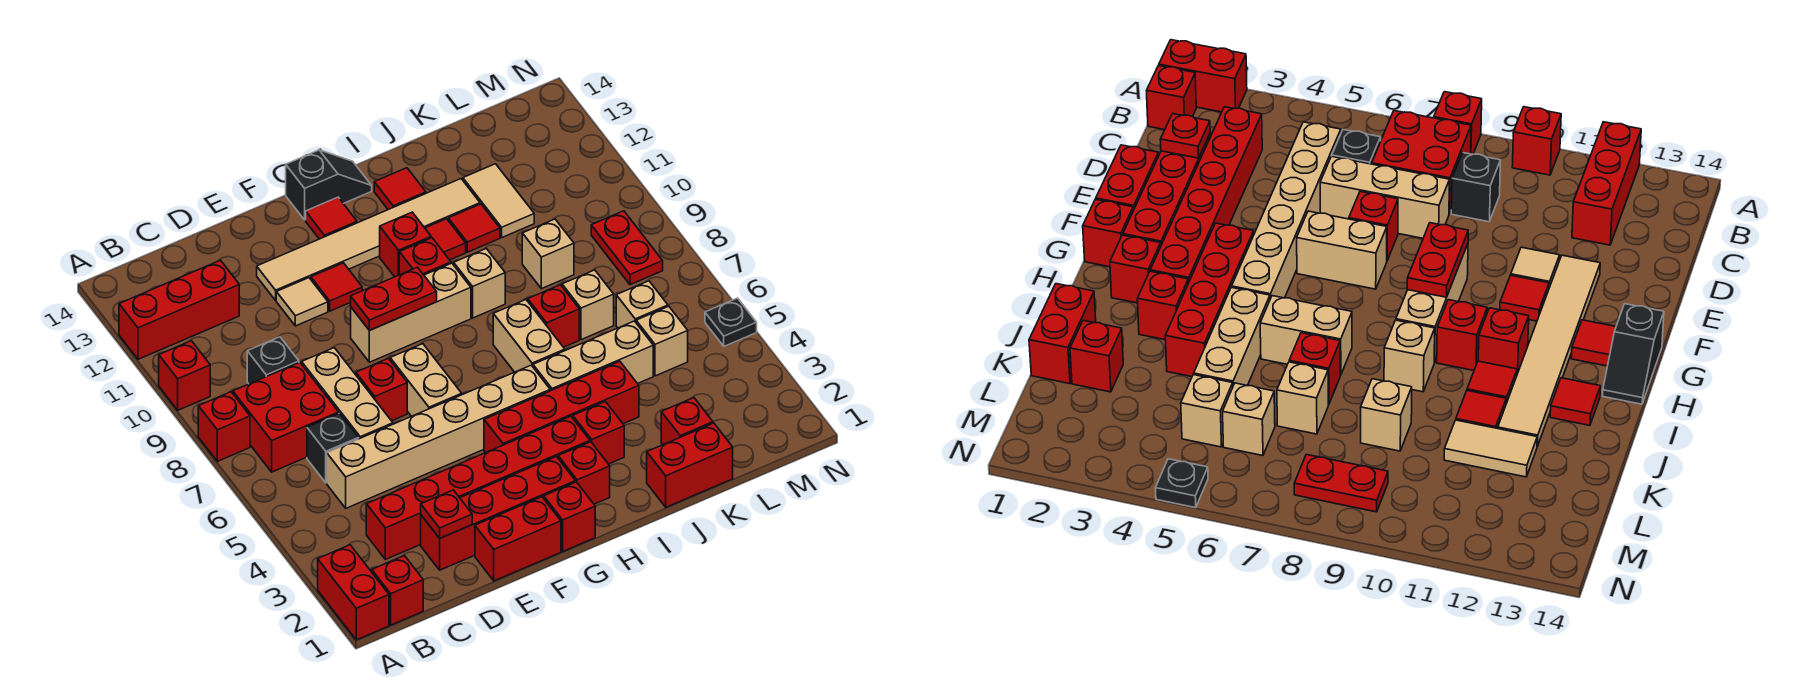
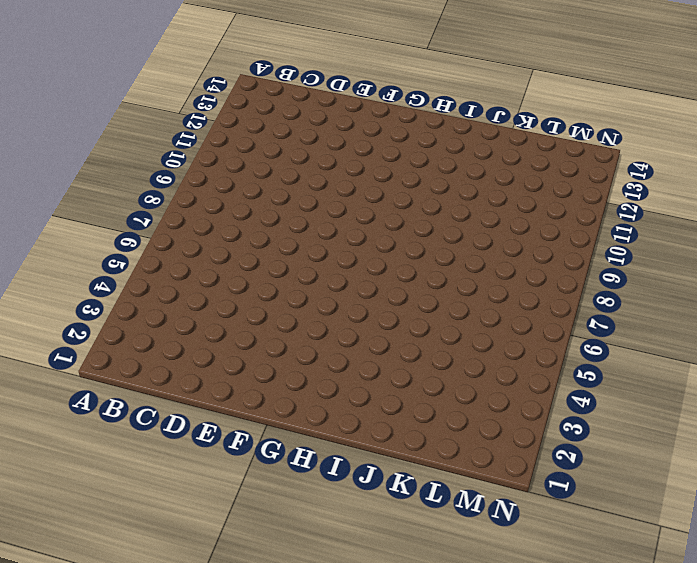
none -> red brick A1:A2 level 1
none -> red brick A8 level 1
none -> red brick A10 level 1
none -> red brick A12:C12 level 1

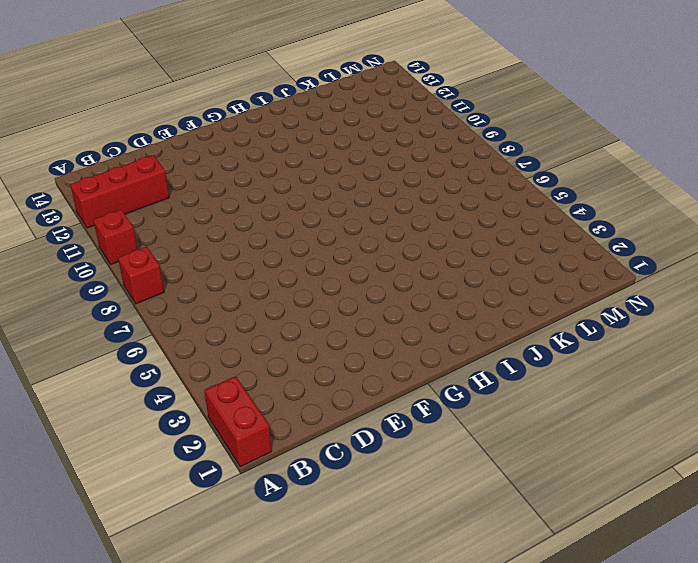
none -> red brick B1 level 1
none -> red brick B7:C8 level 1
none -> red brick C3:H3 level 1
none -> tan brick C5:H5 level 1

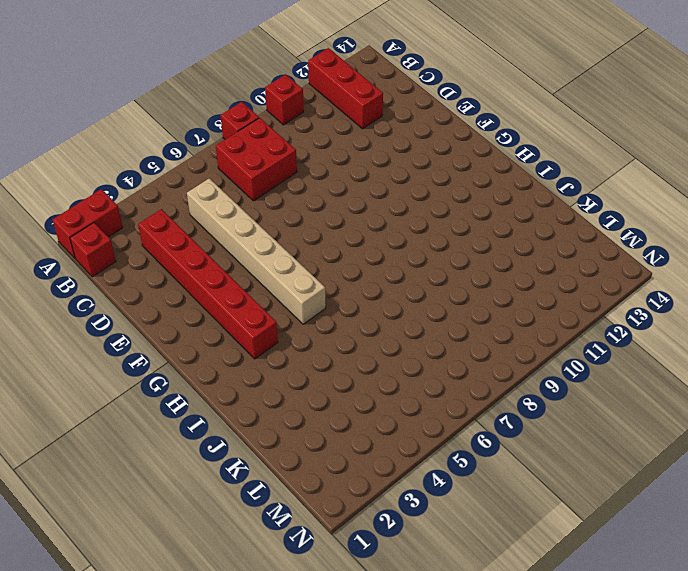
none -> black brick C6 level 1
none -> black brick C9 level 1
none -> red brick D2:G2 level 1
none -> tan brick D6:D8 level 1

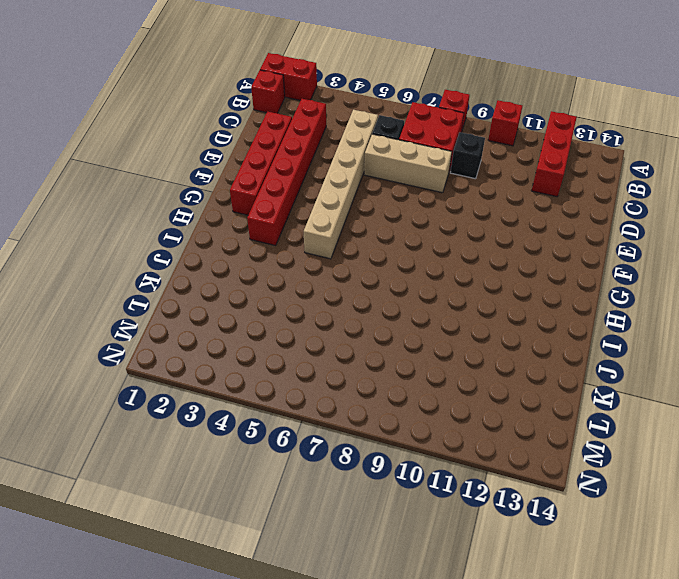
none -> red brick E1:F1 level 1
none -> red brick E7 level 1
none -> tan tile E11 level 1
none -> tan tile E12:J12 level 1

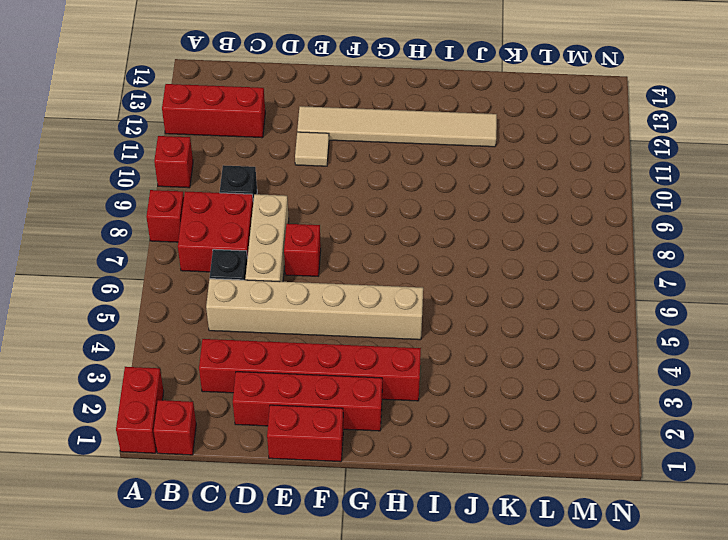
none -> tan brick F6:F7 level 1
none -> tan brick F9:H9 level 1
none -> red tile F11 level 1
none -> red brick G1 level 1

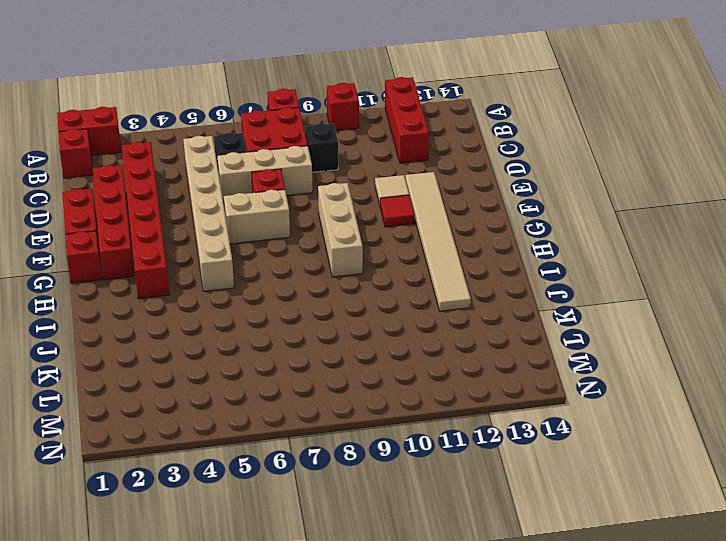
none -> red brick G4:J4 level 1
none -> red tile G13 level 1
none -> black slope G14:H14 level 1 top G
none -> red brick H2 level 1

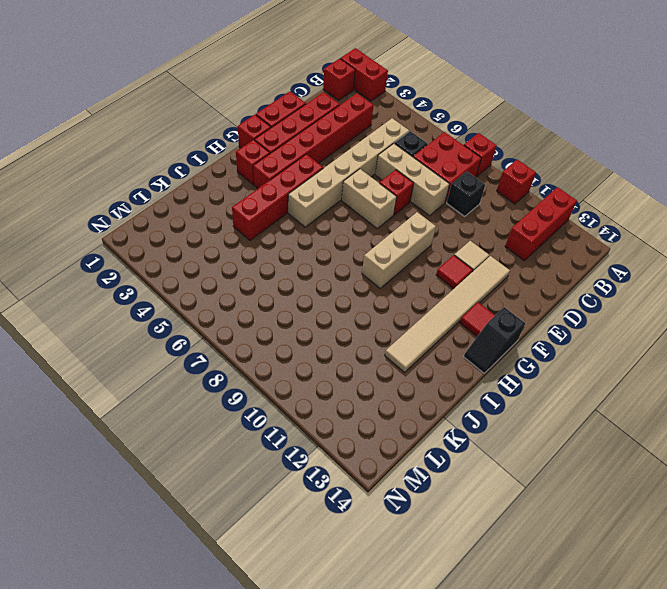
none -> red brick H10 level 1
none -> red brick H11 level 1
none -> red brick I3 level 1
none -> tan brick I5:K5 level 1

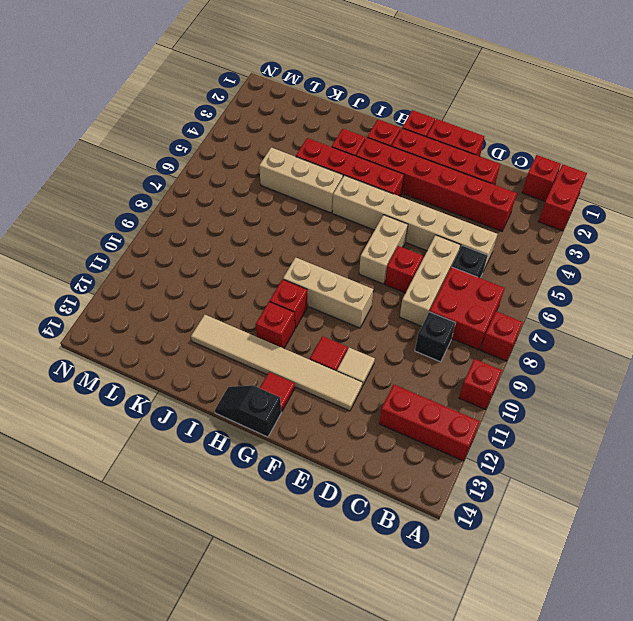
none -> tan brick I6:I7 level 1
none -> tan brick I9 level 1
none -> red tile I11 level 1
none -> red tile I13 level 1

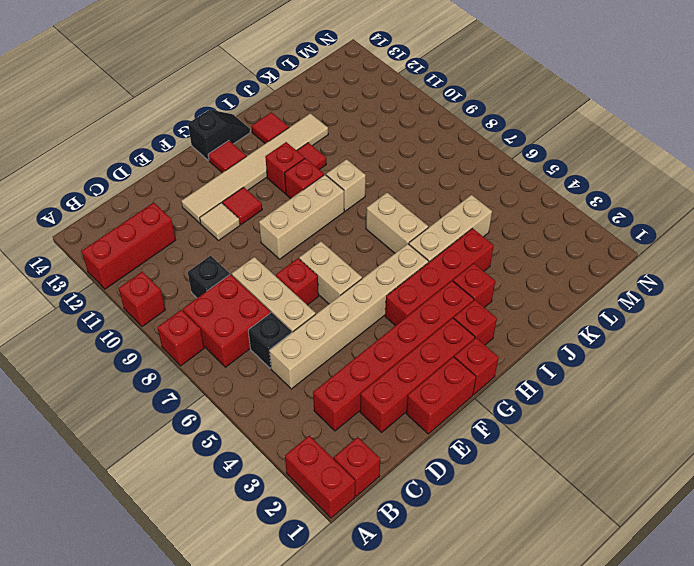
none -> red brick J1:K1 level 1
none -> red brick J7 level 1
none -> red tile J11 level 1
none -> red brick K2 level 1

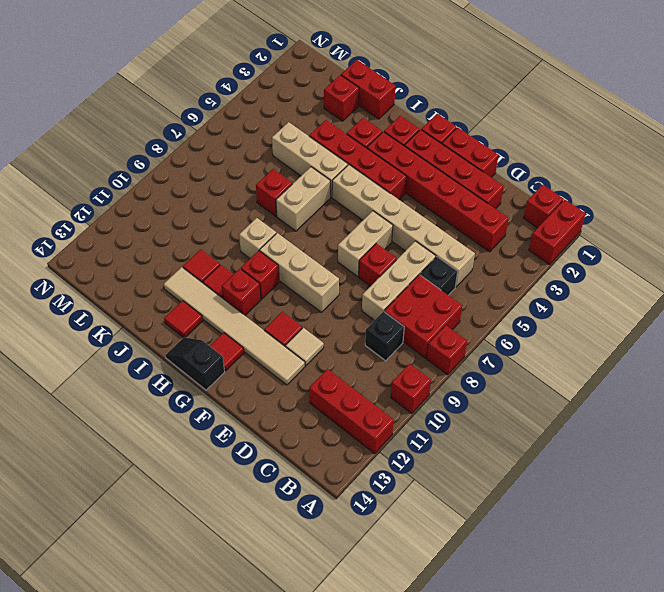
none -> tan brick K7 level 1
none -> tan brick K9 level 1
none -> tan tile K11:K12 level 1
none -> tan brick L5 level 1

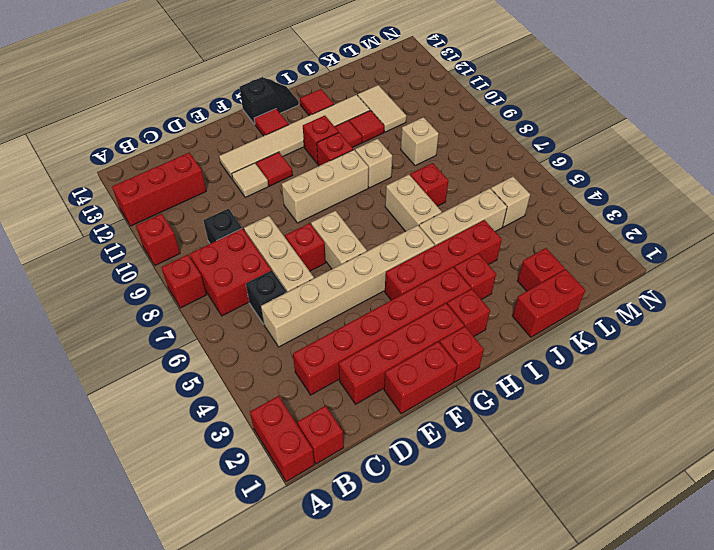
none -> tan brick K7 level 1
none -> tan brick L6 level 1
none -> red plate M8:M9 level 1
none -> black plate N5 level 1

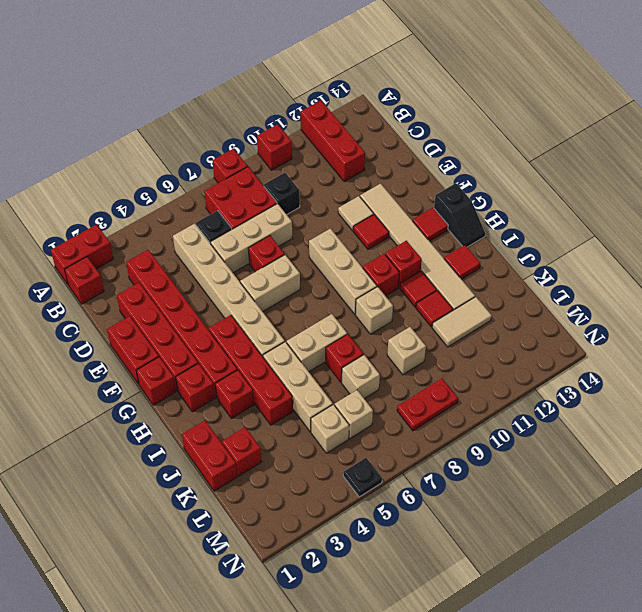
none -> red plate D2 level 2
none -> red plate F9:G9 level 2

